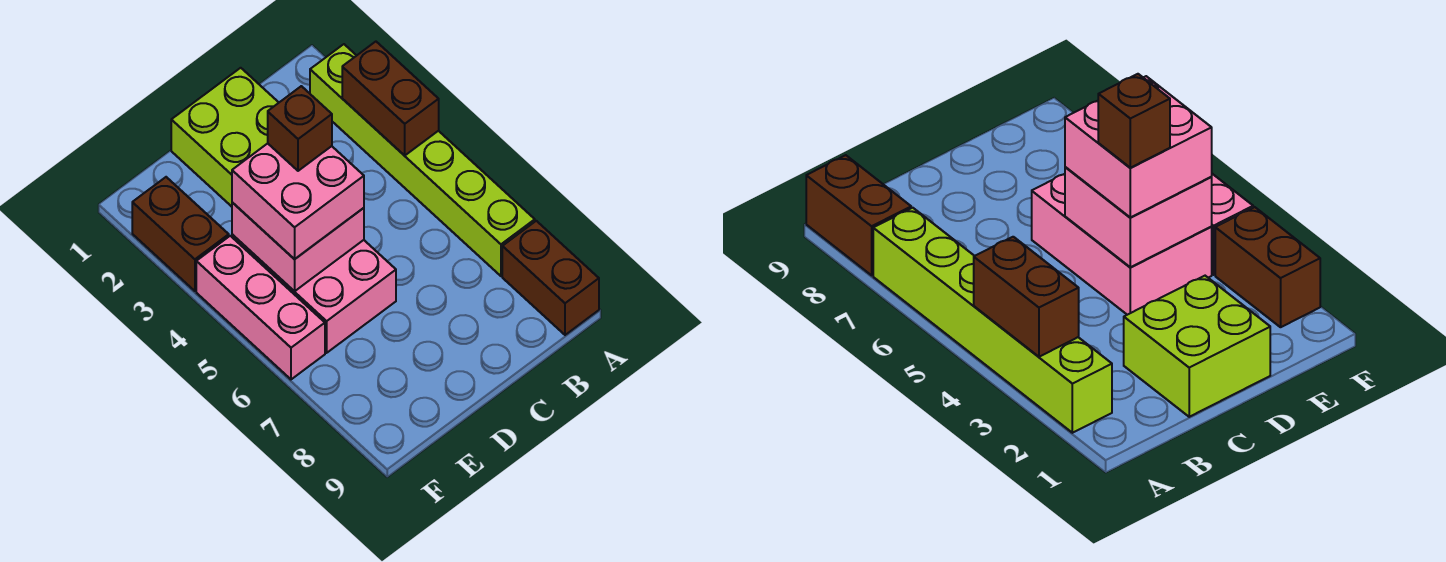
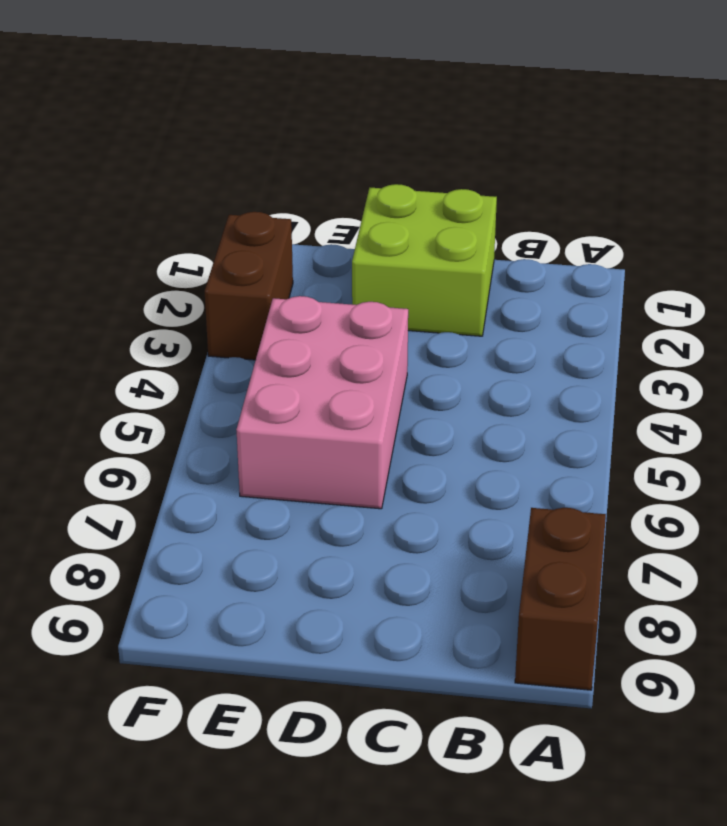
none -> lime brick A2:A7 level 1
none -> pink brick F4:F6 level 1

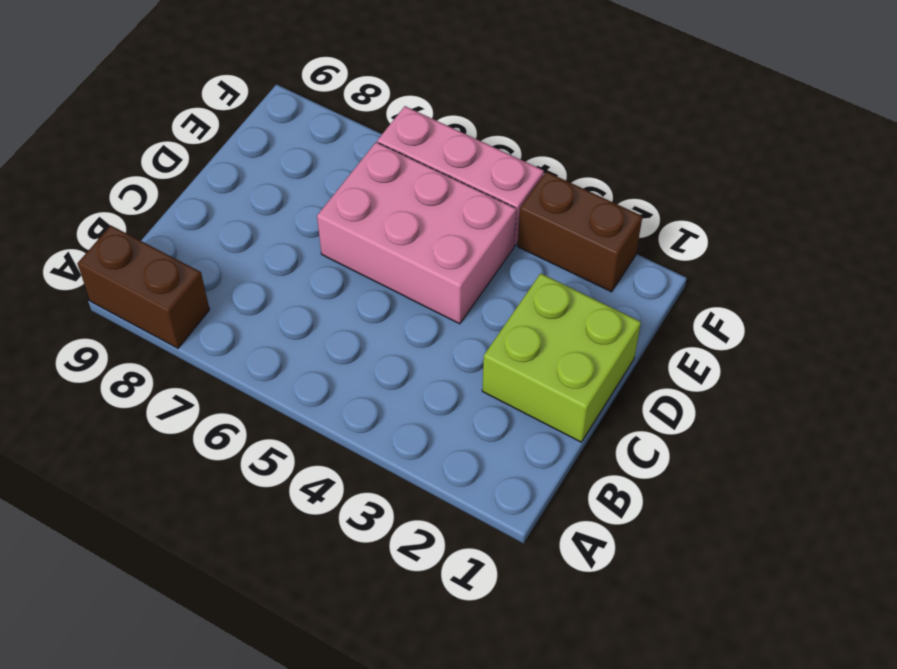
none -> lime brick A2:A7 level 1
none -> brown brick A3:A4 level 2

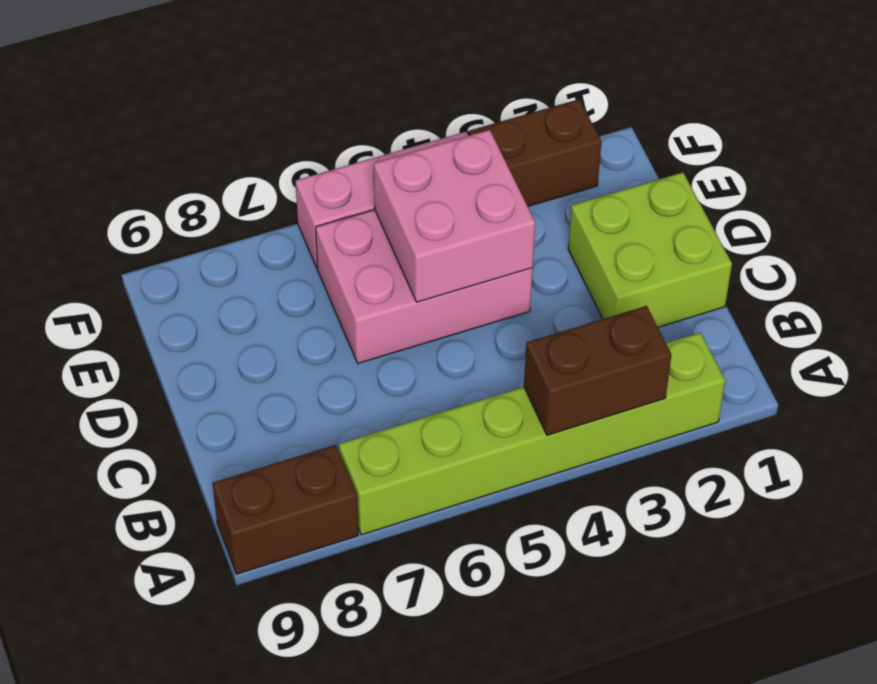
none -> pink brick D4:E5 level 3
none -> brown brick D4 level 4

